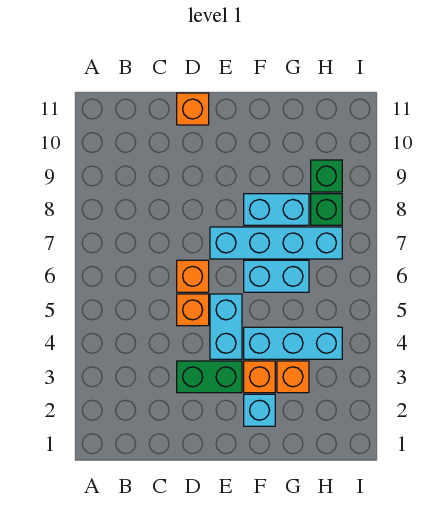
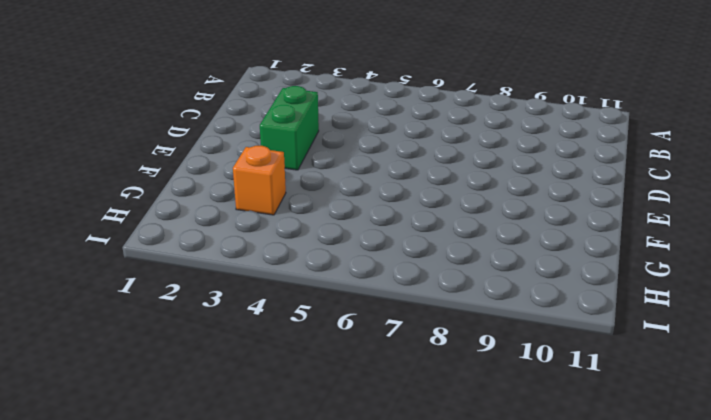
none -> orange brick D5 level 1
none -> orange brick D6 level 1
none -> orange brick D11 level 1

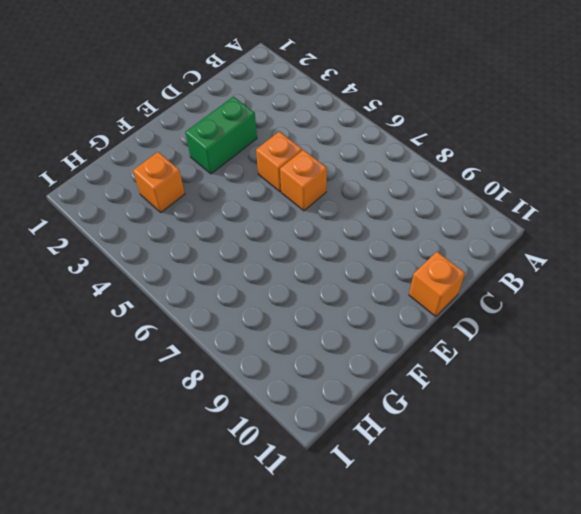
none -> cyan brick E4:E5 level 1
none -> cyan brick E7:H7 level 1
none -> cyan brick F2 level 1

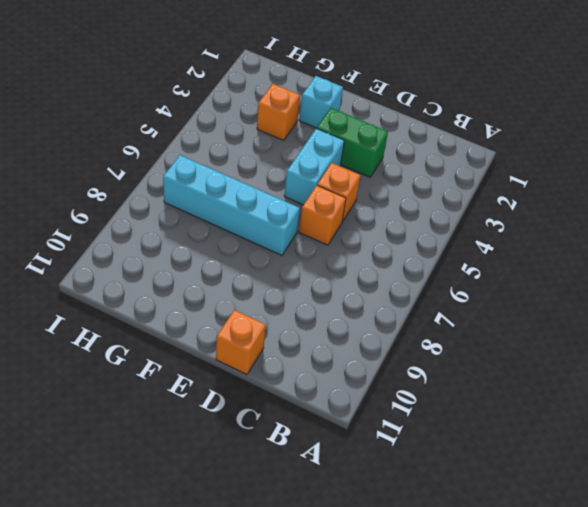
none -> orange brick F3 level 1
none -> cyan brick F4:H4 level 1
none -> cyan brick F6:G6 level 1

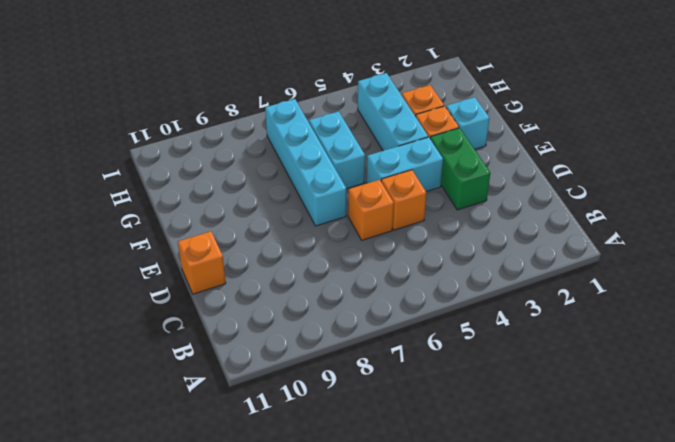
none -> cyan brick F8:G8 level 1
none -> green brick H8 level 1
none -> green brick H9 level 1

